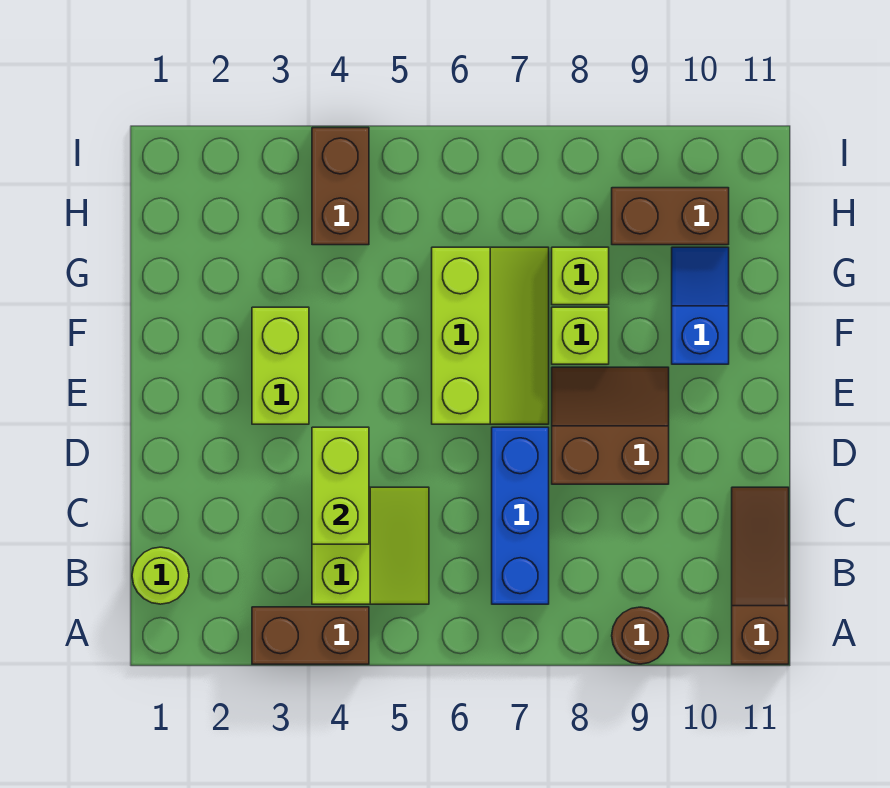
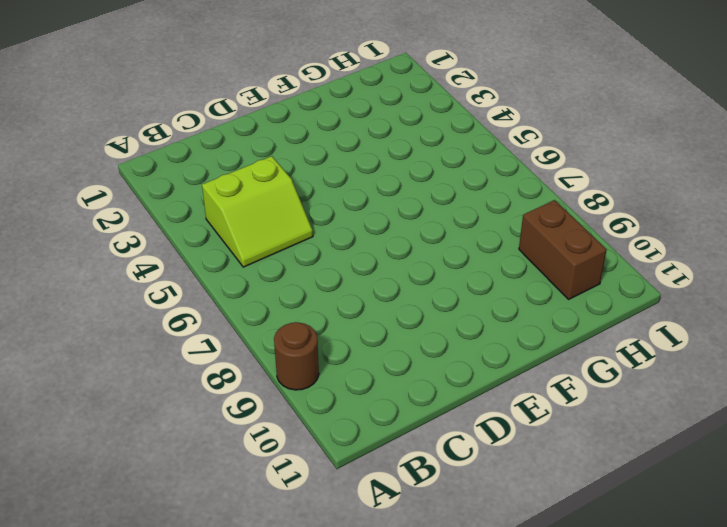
none -> brown brick A3:A4 level 1
none -> brown slope A11:C11 level 1 top A
none -> lime round brick B1 level 1

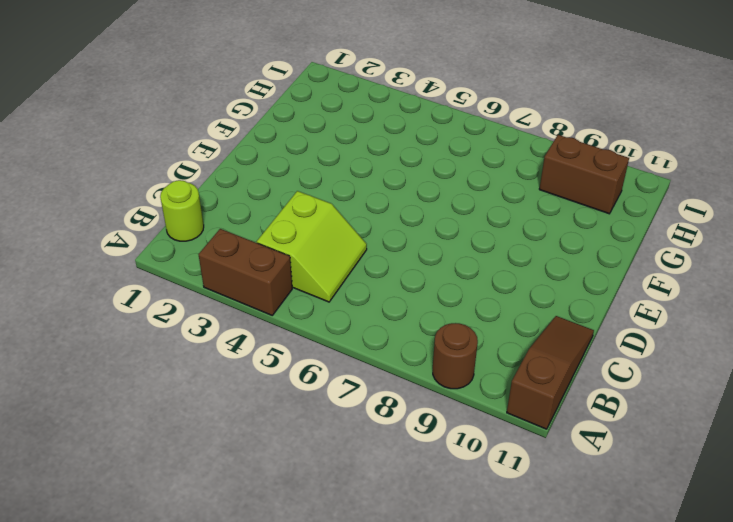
none -> blue brick B7:D7 level 1
none -> brown slope D8:E9 level 1 top D
none -> lime brick E3:F3 level 1

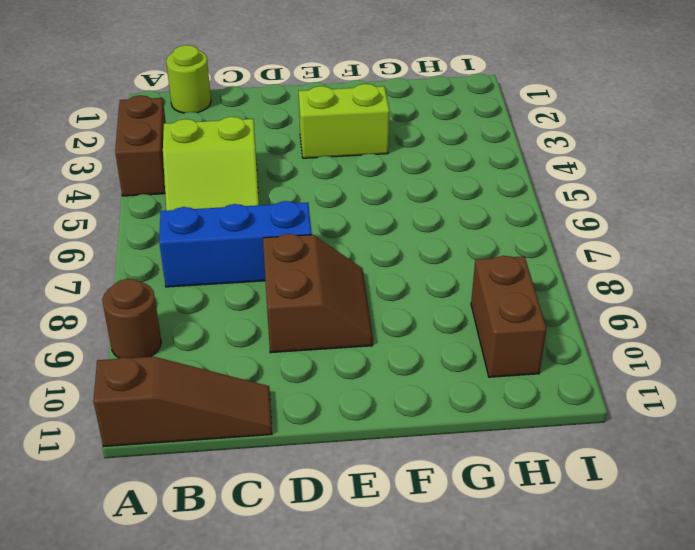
none -> lime slope E6:G7 level 1 top 6
none -> lime brick F8 level 1
none -> blue slope F10:G10 level 1 top F

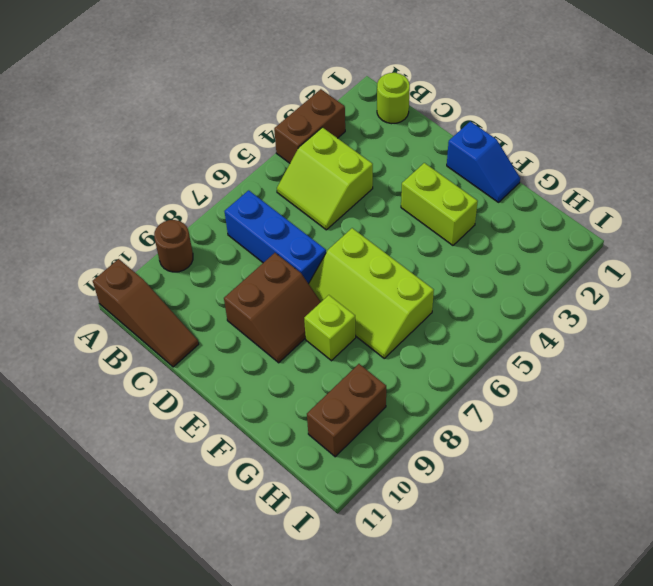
blue slope E1:F1 level 1 top E -> blue slope F10:G10 level 1 top F
none -> lime brick G8 level 1
none -> brown brick H4:I4 level 1
none -> lime brick C4:D4 level 2

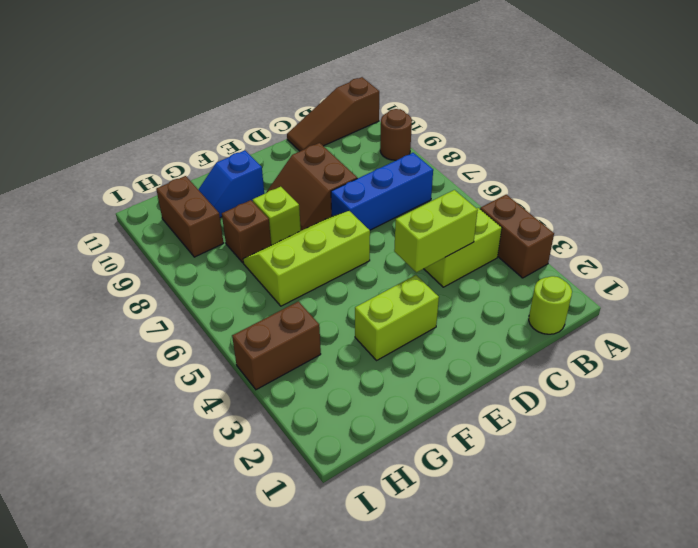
brown brick G8 level 1 -> lime brick G8 level 1

